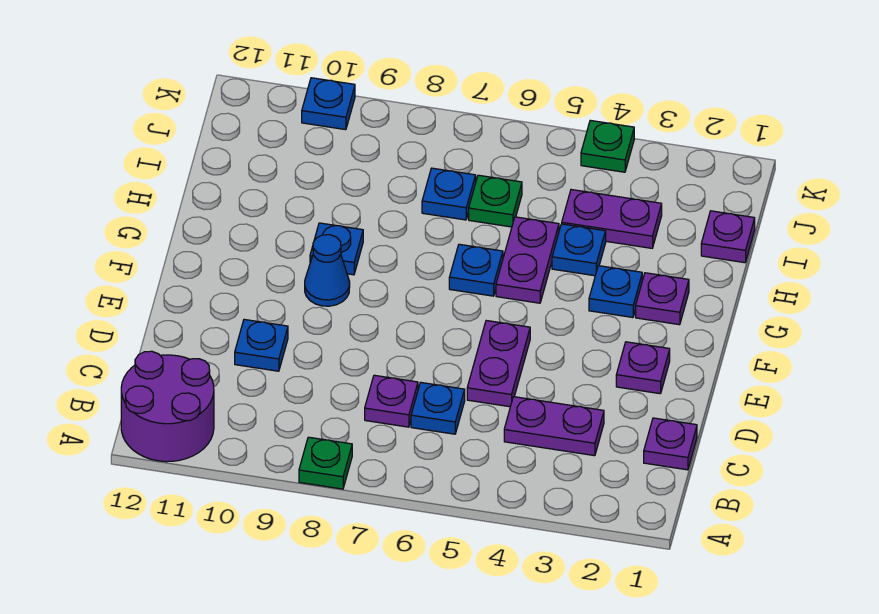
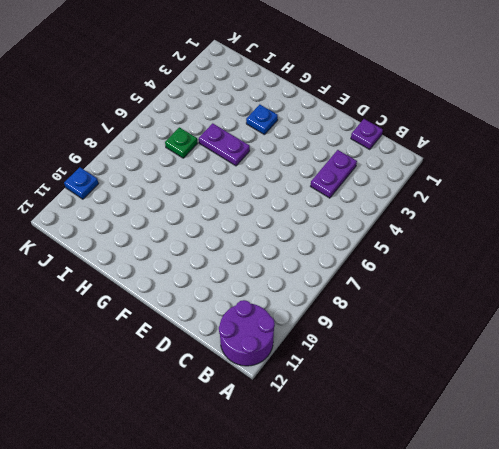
none -> green plate A8 level 1
none -> blue plate C6 level 1
none -> purple plate C7 level 1

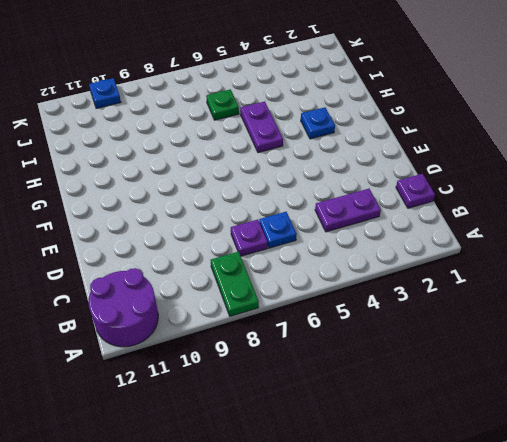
green plate A8:B8 level 1 -> green plate A8 level 1
none -> purple plate D5:E5 level 1
none -> blue plate D10 level 1
none -> purple plate E2 level 1

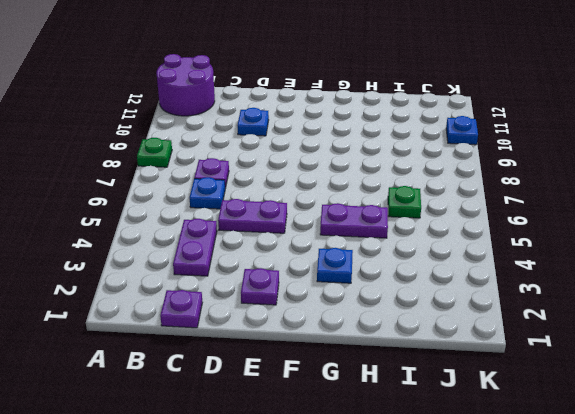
none -> blue cone F9 level 1
none -> purple plate G2 level 1
none -> blue plate G6 level 1

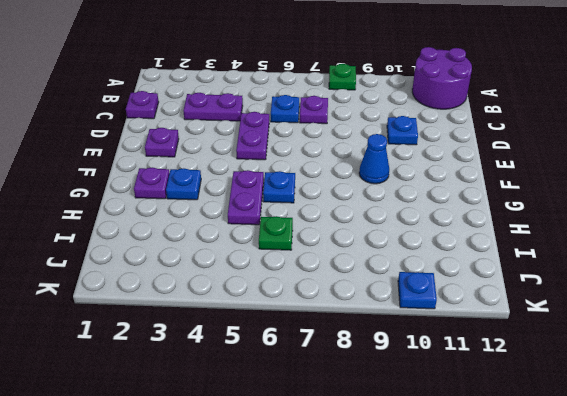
none -> blue plate G9 level 1
none -> blue plate H4 level 1
none -> purple plate I1 level 1

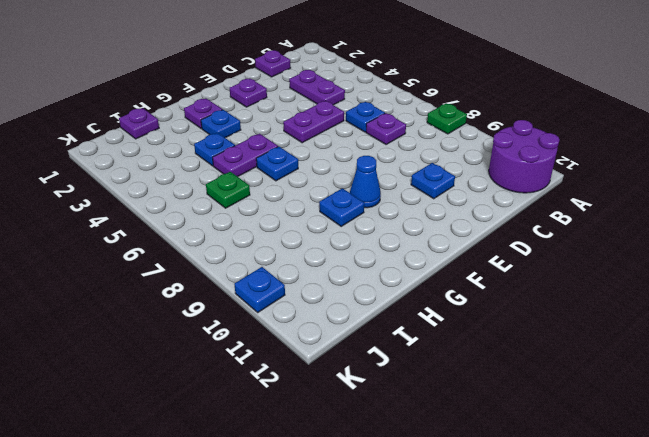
none -> purple plate I3:I4 level 1
none -> blue plate I7 level 1
none -> green plate K4 level 1

